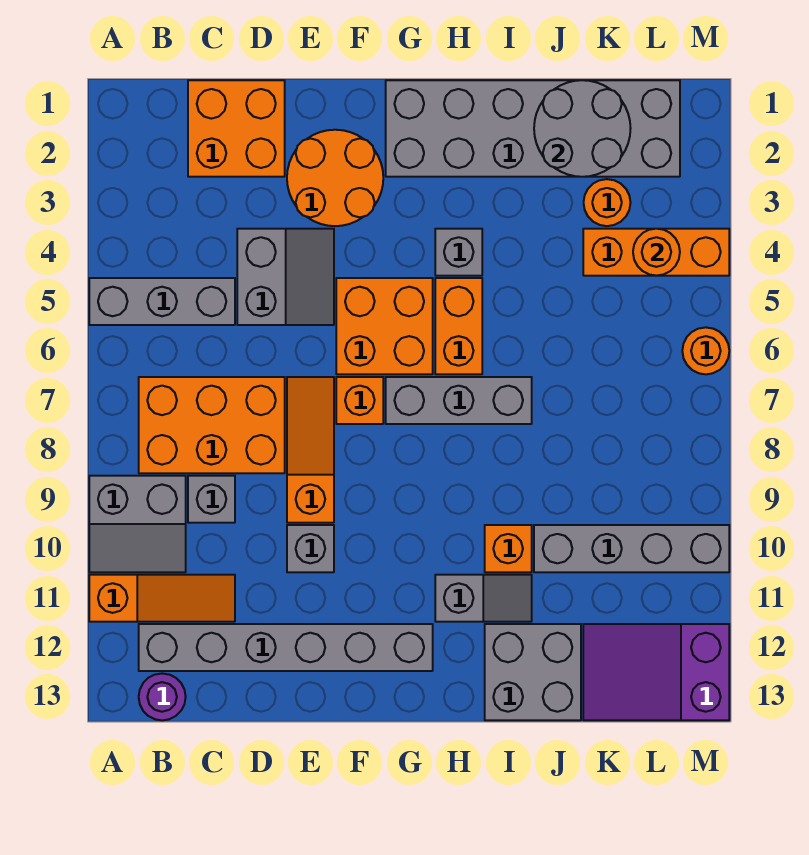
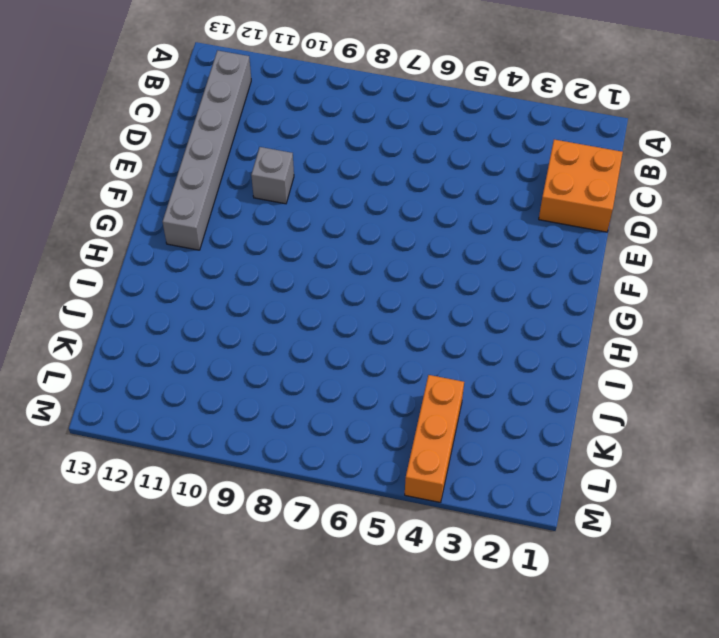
none -> grey brick A5:C5 level 1
none -> grey slope A9:B10 level 1 top 9
none -> orange slope A11:C11 level 1 top A

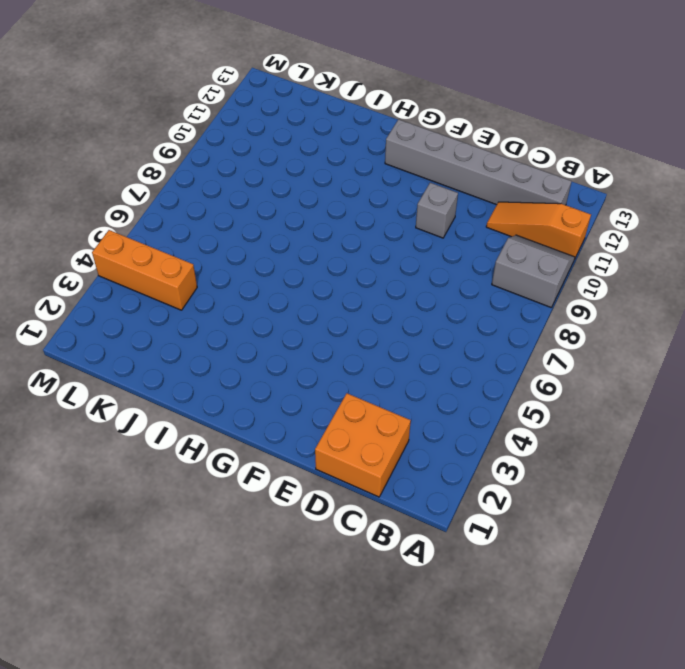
none -> grey brick A5:C5 level 1
none -> orange brick B7:D8 level 1
none -> purple round brick B13 level 1

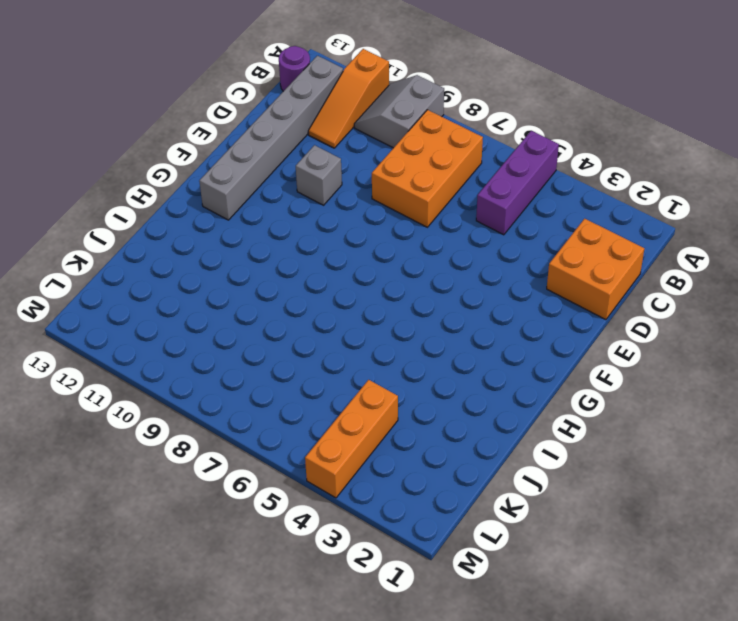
purple brick A5:C5 level 1 -> grey brick A5:C5 level 1
none -> grey brick C9 level 1
none -> grey slope D4:E5 level 1 top D
none -> orange round brick E2:F3 level 1

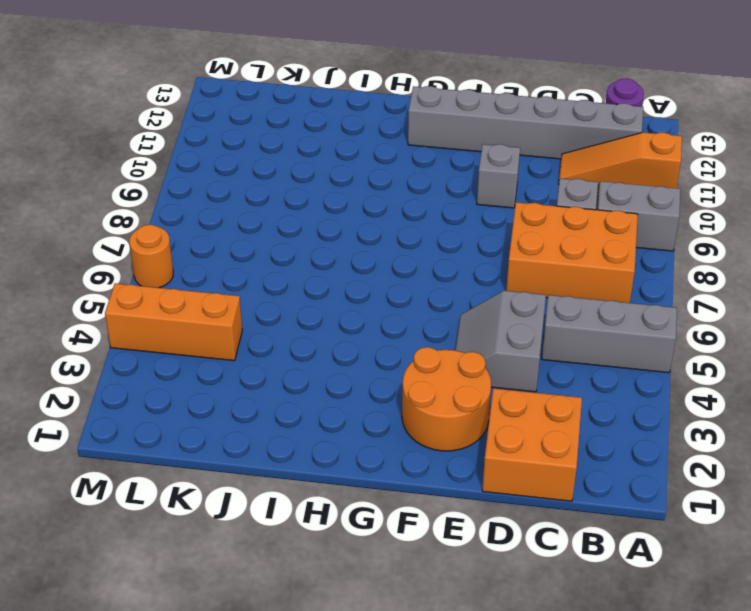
none -> orange slope E7:E9 level 1 top 9
none -> orange brick F5:G6 level 1
none -> orange brick F7 level 1

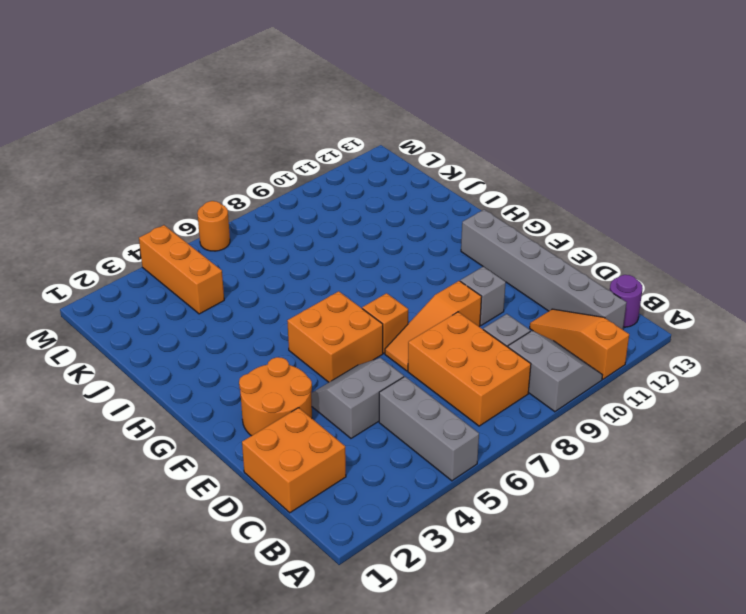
none -> grey brick G1:L2 level 1
none -> grey brick G7:I7 level 1
none -> grey brick H4 level 1

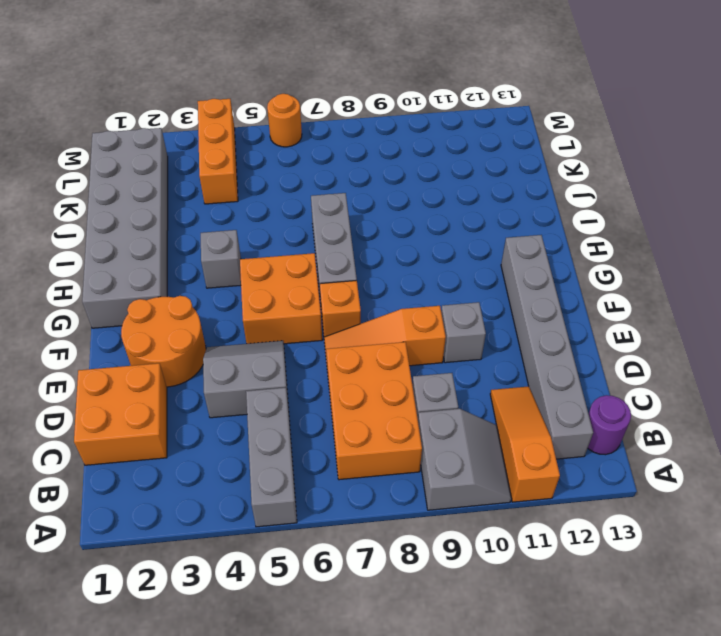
none -> orange brick H5:H6 level 1
none -> grey slope H11:I11 level 1 top H
none -> orange brick I10 level 1

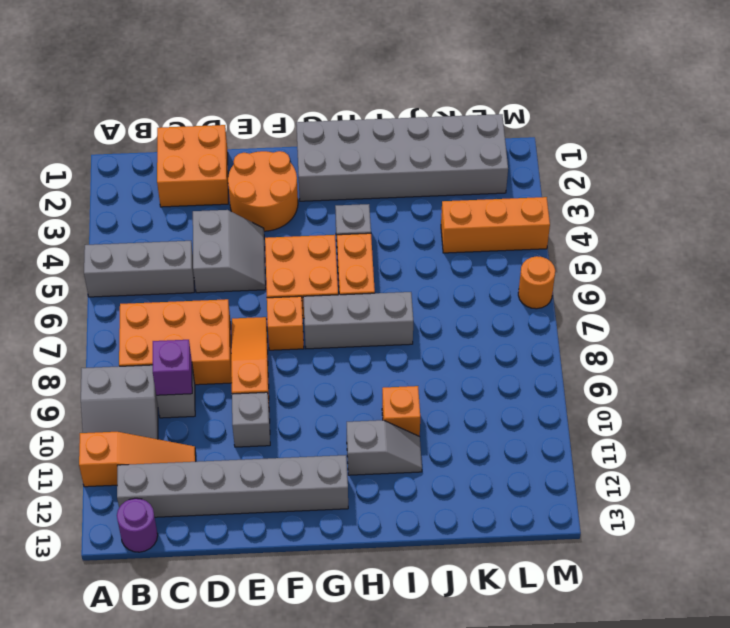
purple brick C9 level 2 -> none
none -> grey brick I12:J13 level 1
none -> grey brick J10:M10 level 1
none -> orange round brick K3 level 1

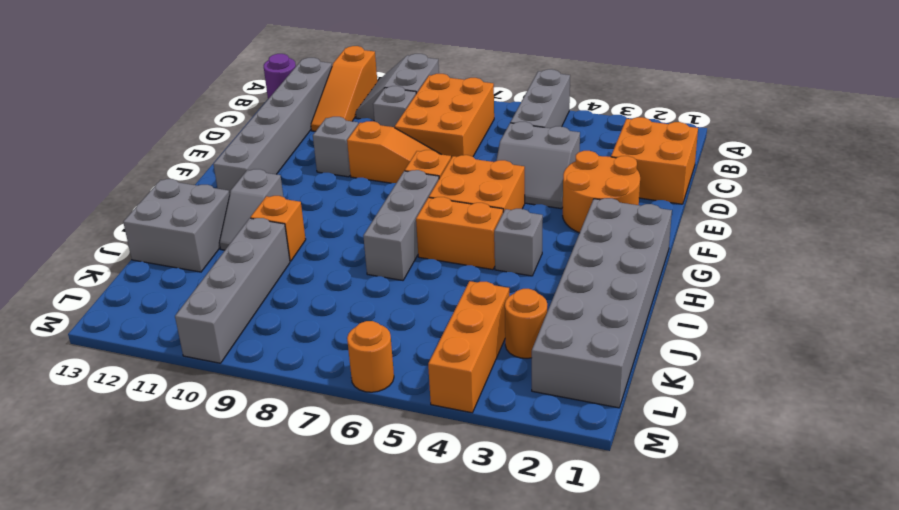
none -> purple slope K12:M13 level 1 top M
none -> grey round brick J1:K2 level 2
none -> orange round brick L4 level 2

